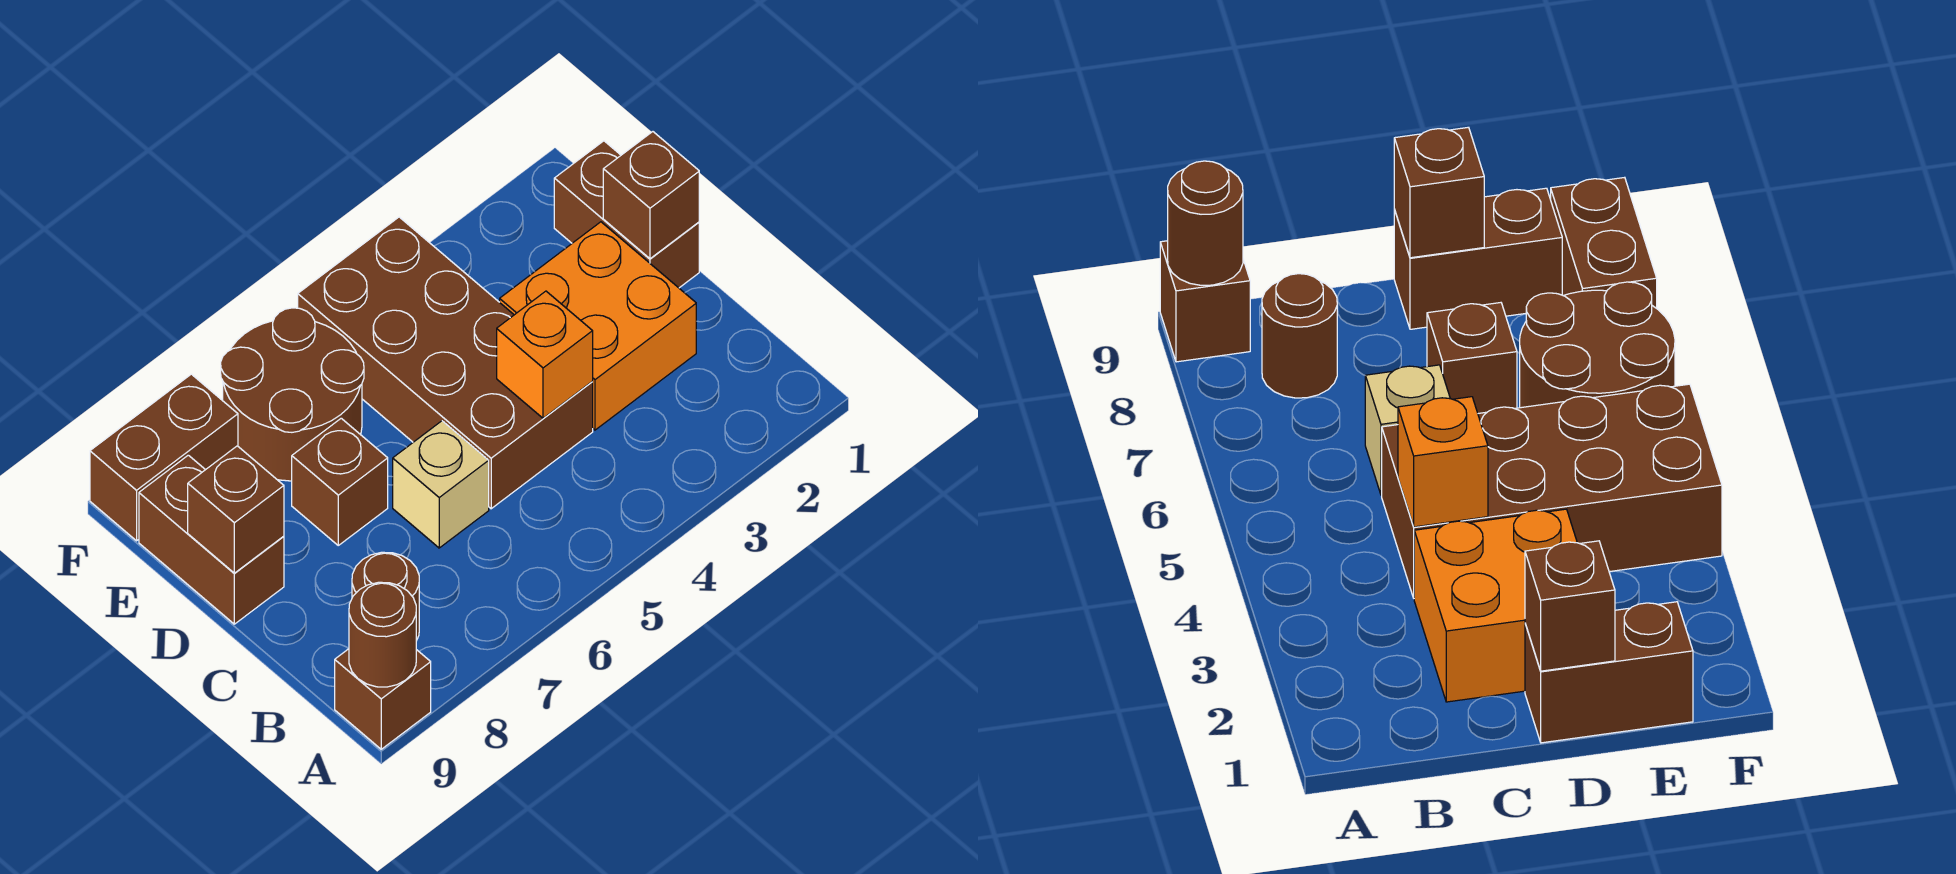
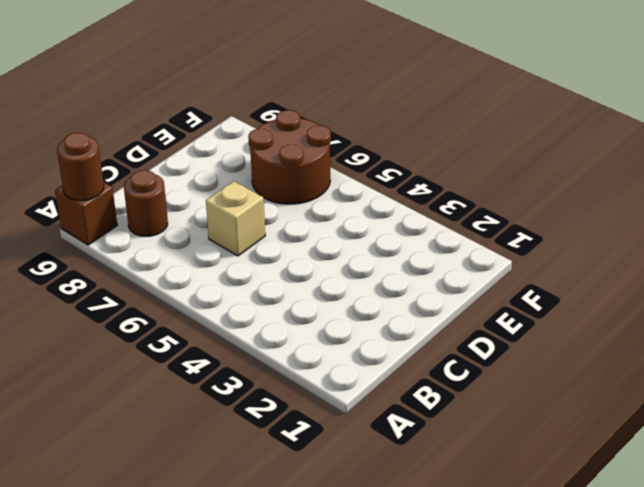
none -> orange brick C2:D3 level 1
none -> brown brick C4:F5 level 1
none -> brown brick D1:E1 level 1

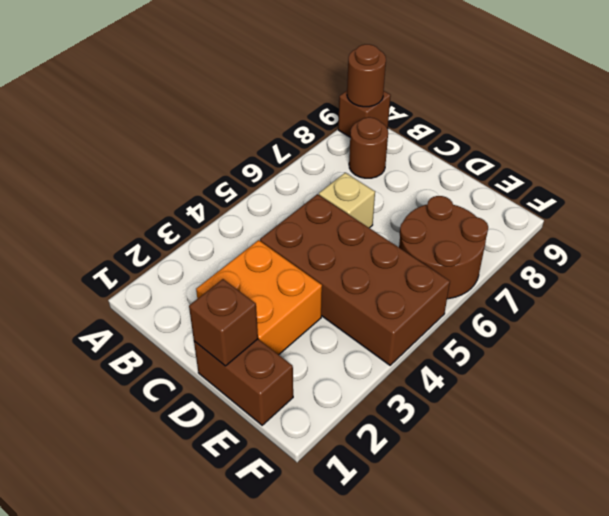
none -> brown brick D7 level 1
none -> brown brick D9:E9 level 1
none -> brown brick F8:F9 level 1

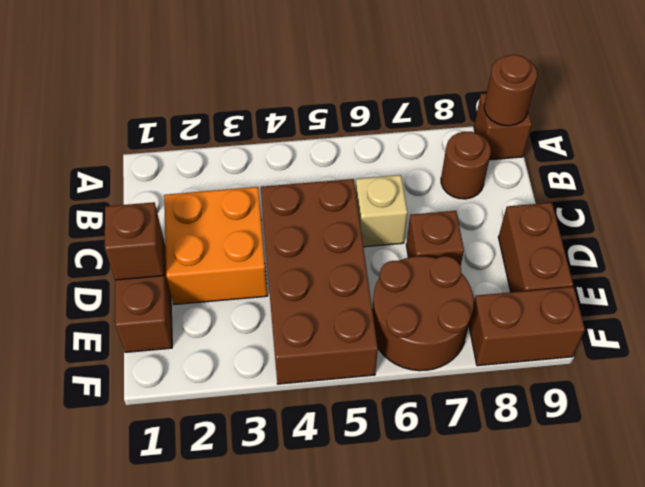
none -> orange brick C4 level 2
none -> brown brick D9 level 2

